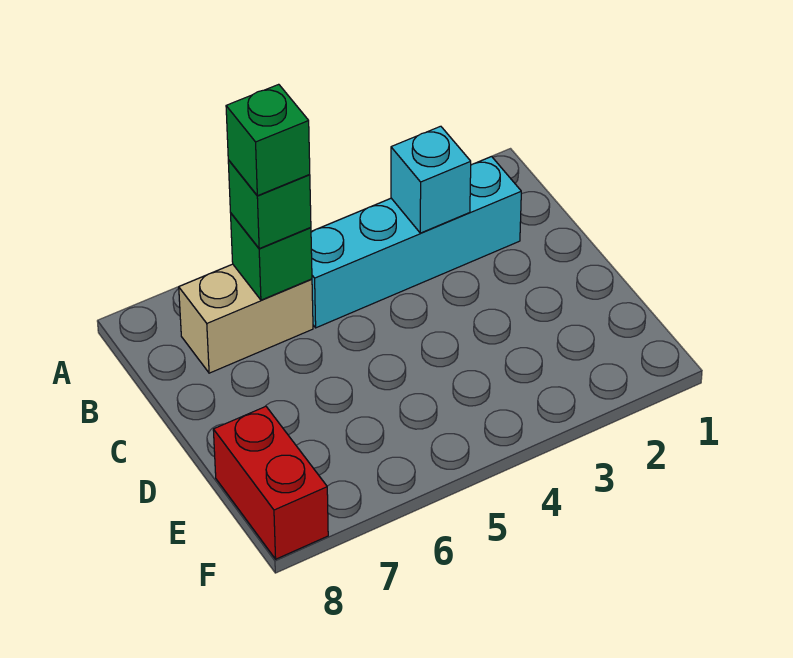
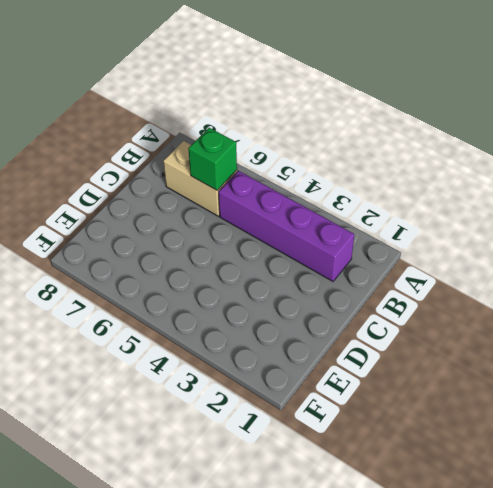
purple brick B2:B5 level 1 -> cyan brick B2:B5 level 1
none -> red brick E8:F8 level 1
none -> cyan brick B3 level 2

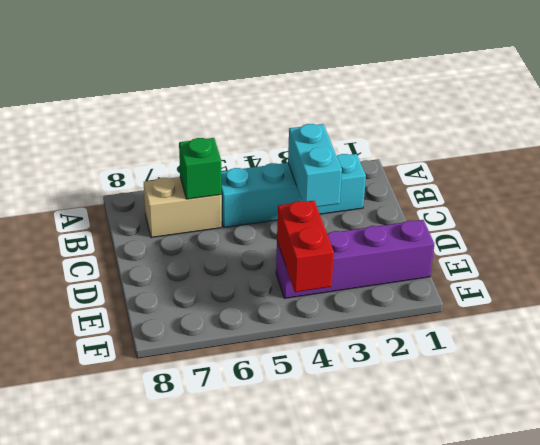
cyan brick B3:C3 level 2 -> cyan brick B3 level 2
purple brick E1:E4 level 1 -> none
red brick E4:F4 level 2 -> red brick E8:F8 level 1
none -> green brick B6 level 3
none -> green brick B6 level 4

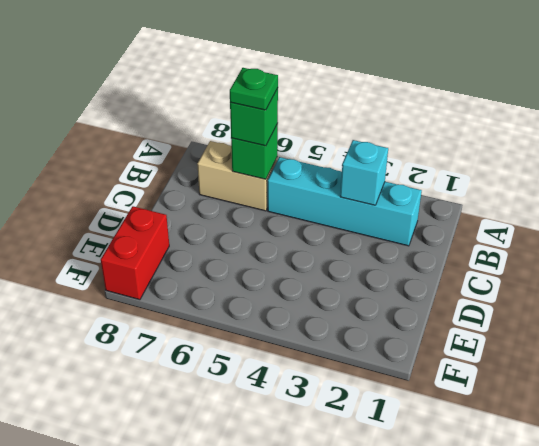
green plate B6 level 4 -> green brick B6 level 4

